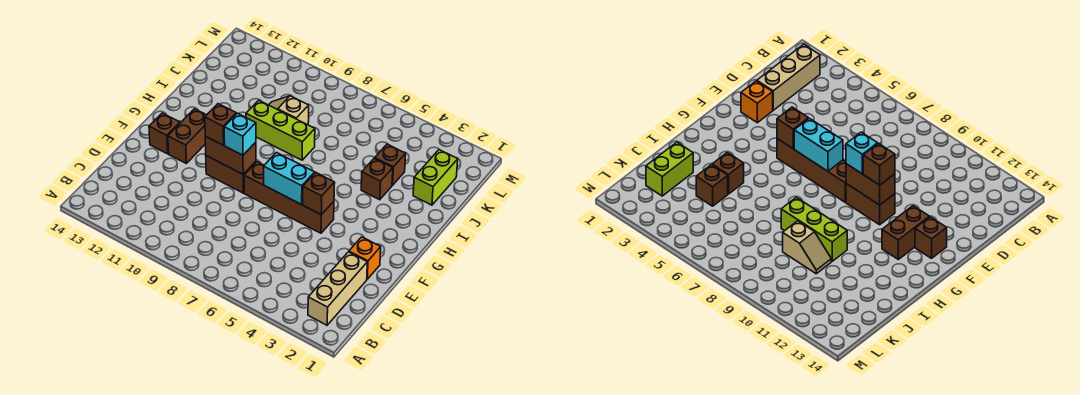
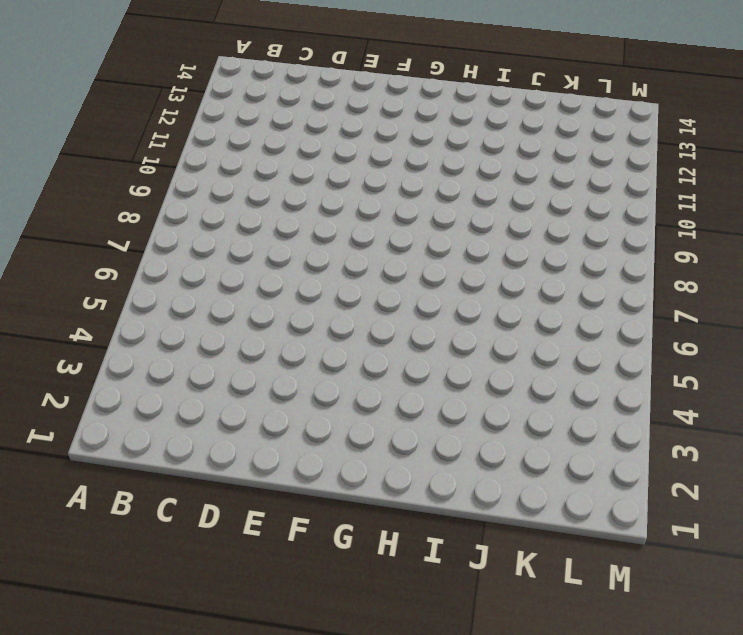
none -> tan brick B2:D2 level 1
none -> orange brick E2 level 1
none -> brown brick F5:F8 level 1

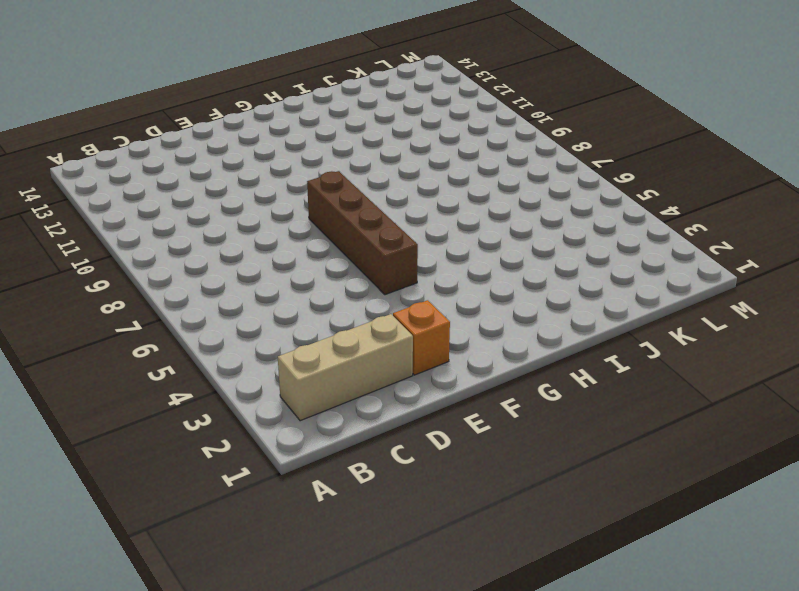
none -> brown brick F9:F10 level 1
none -> brown brick F12:G12 level 1
none -> brown brick F13 level 1

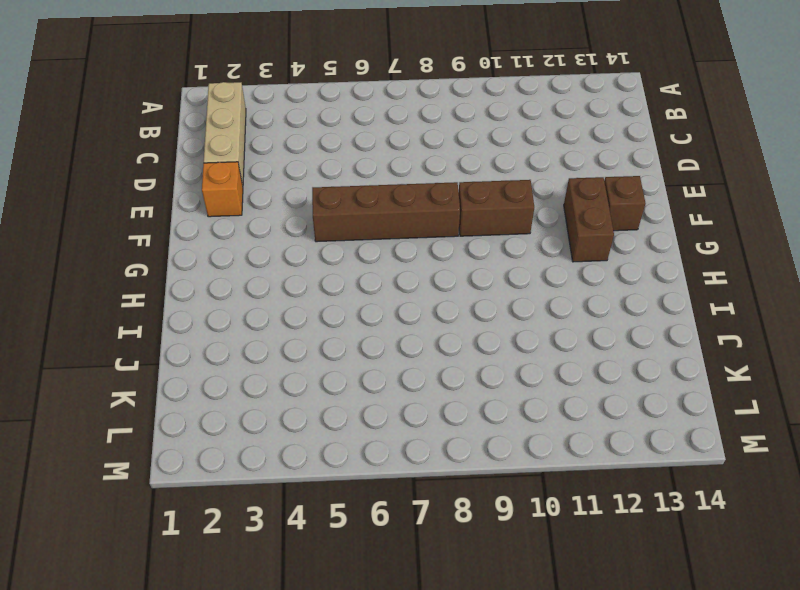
none -> brown brick I4 level 1
none -> lime brick I8:I10 level 1
none -> lime brick J2:K2 level 1

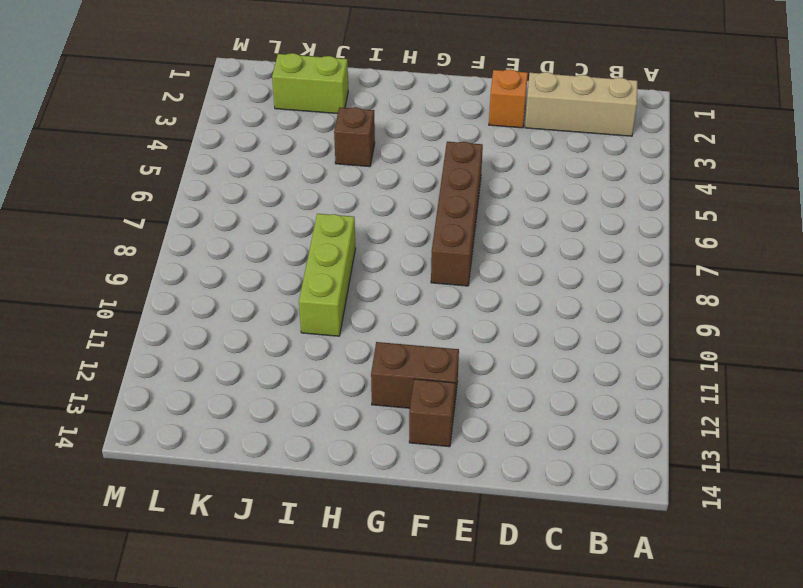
none -> brown brick F9:F10 level 1
none -> brown brick J4 level 1
none -> tan slope J9:J10 level 1 top 9

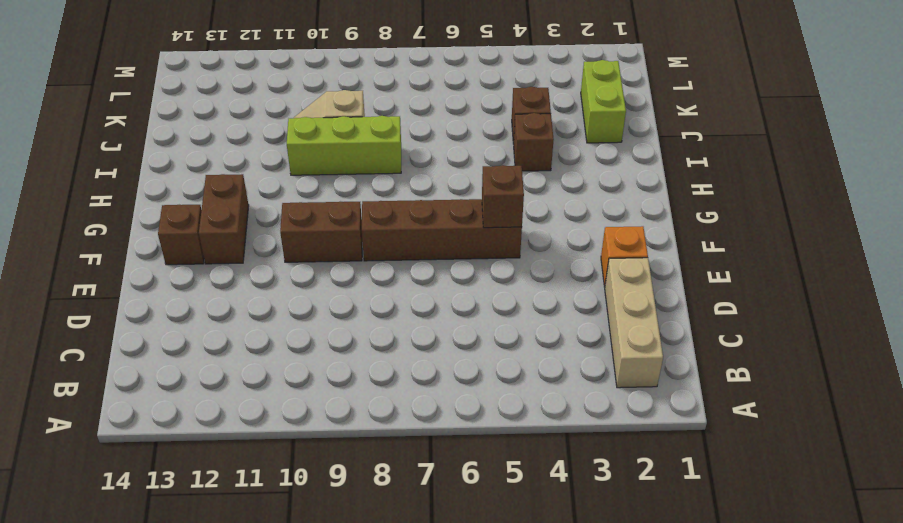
none -> cyan brick F6:F7 level 2
none -> brown brick F9:F10 level 2
none -> cyan brick F9 level 3

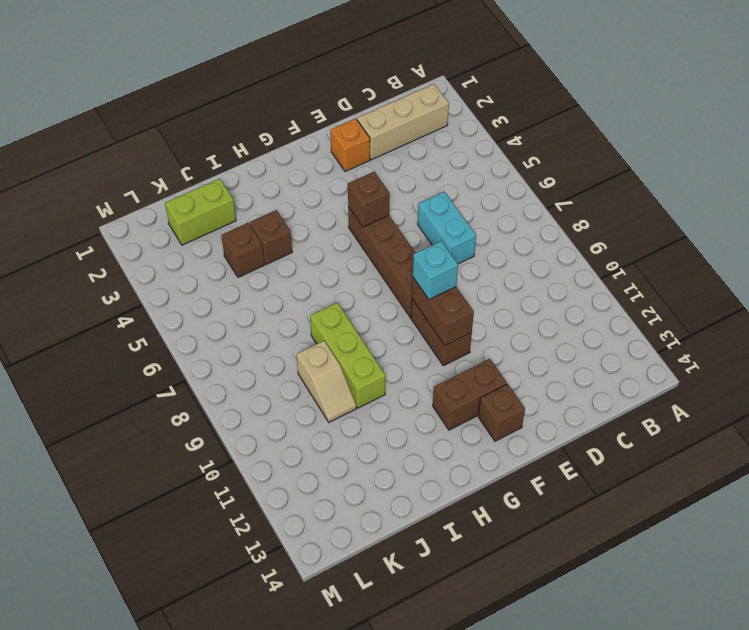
cyan brick D6:D7 level 1 -> cyan brick F6:F7 level 2
none -> brown brick F10 level 3

